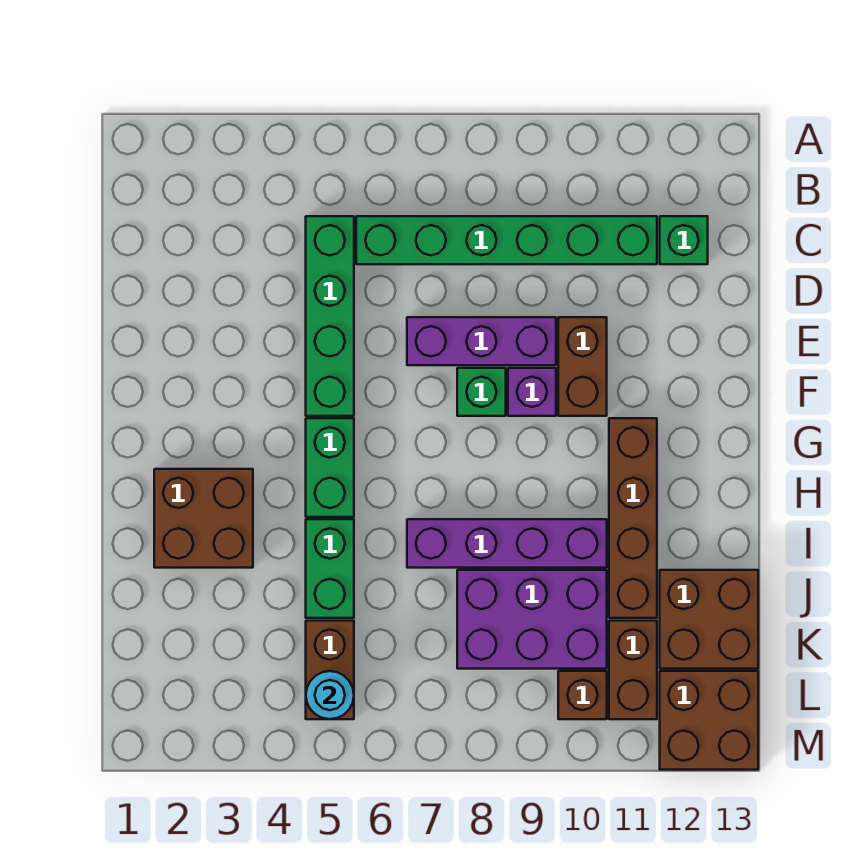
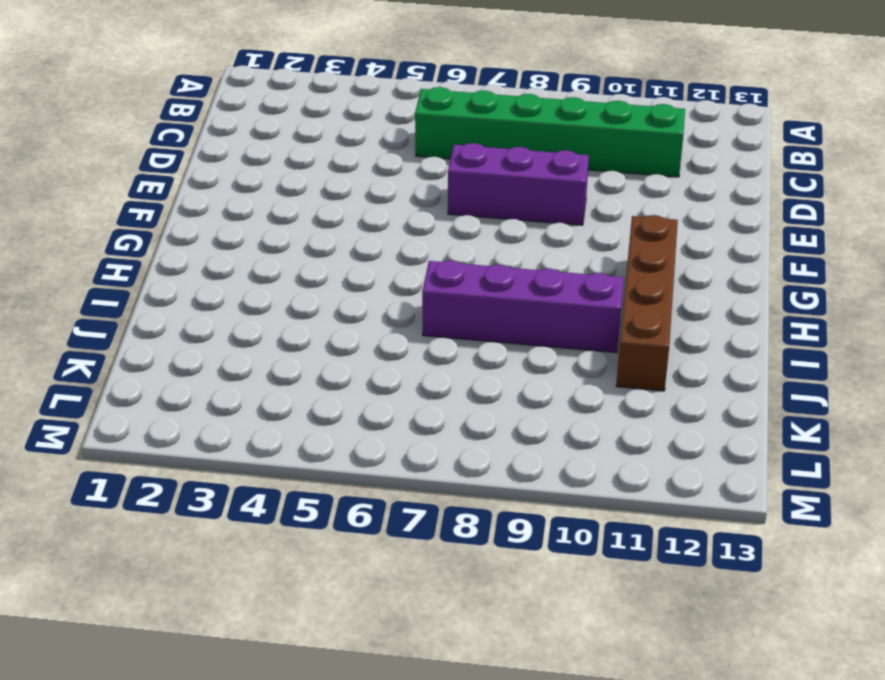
none -> green brick C5:F5 level 1
none -> green brick C12 level 1
none -> brown brick E10:F10 level 1

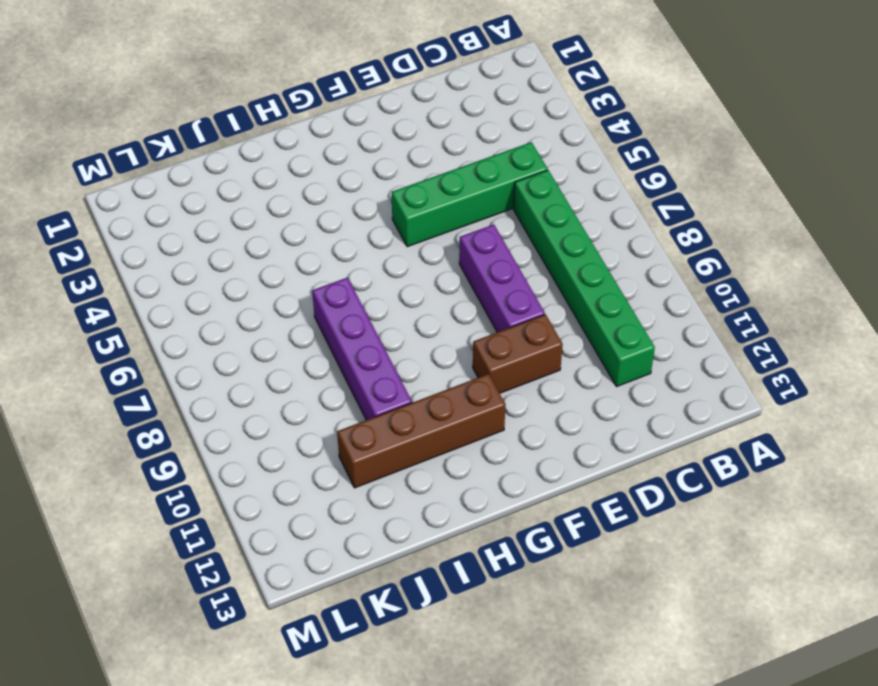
none -> green brick C12 level 1
none -> green brick F8 level 1
none -> purple brick F9 level 1

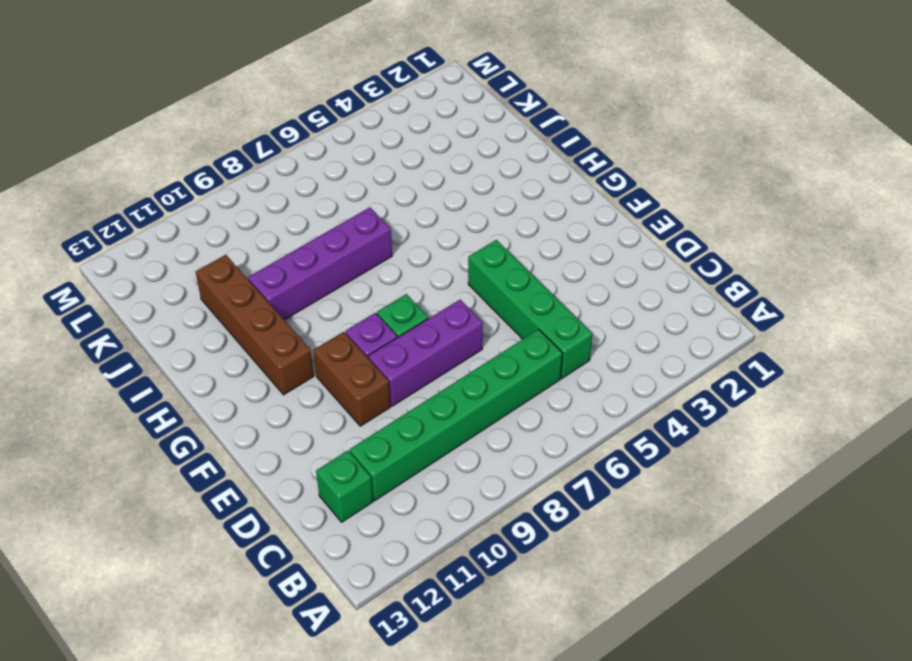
none -> green brick G5:H5 level 1
none -> brown brick H2:I3 level 1
none -> green brick I5:J5 level 1

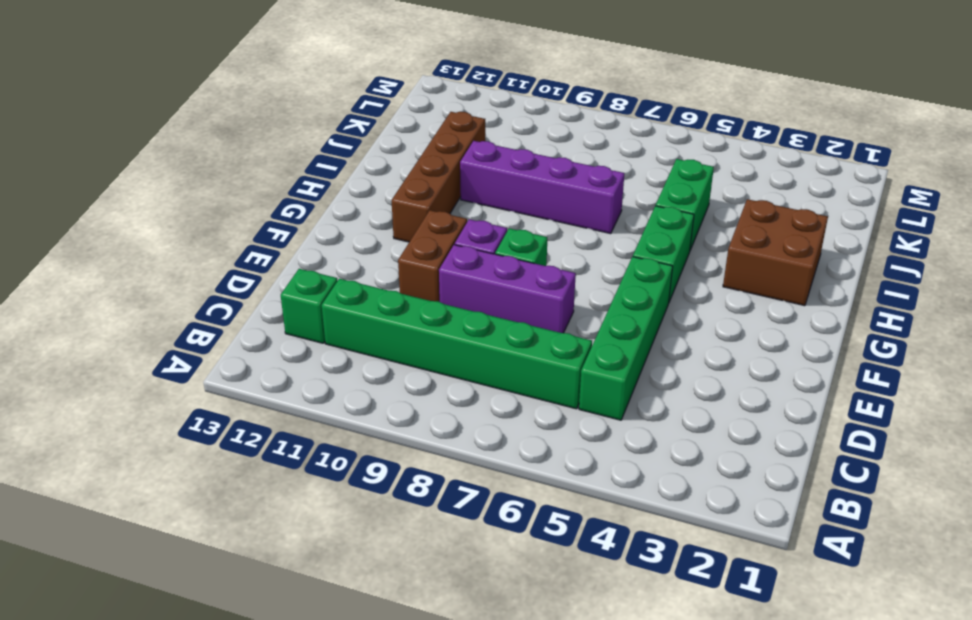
none -> purple brick J8:K10 level 1
none -> brown brick J12:K13 level 1
none -> brown brick K5:L5 level 1

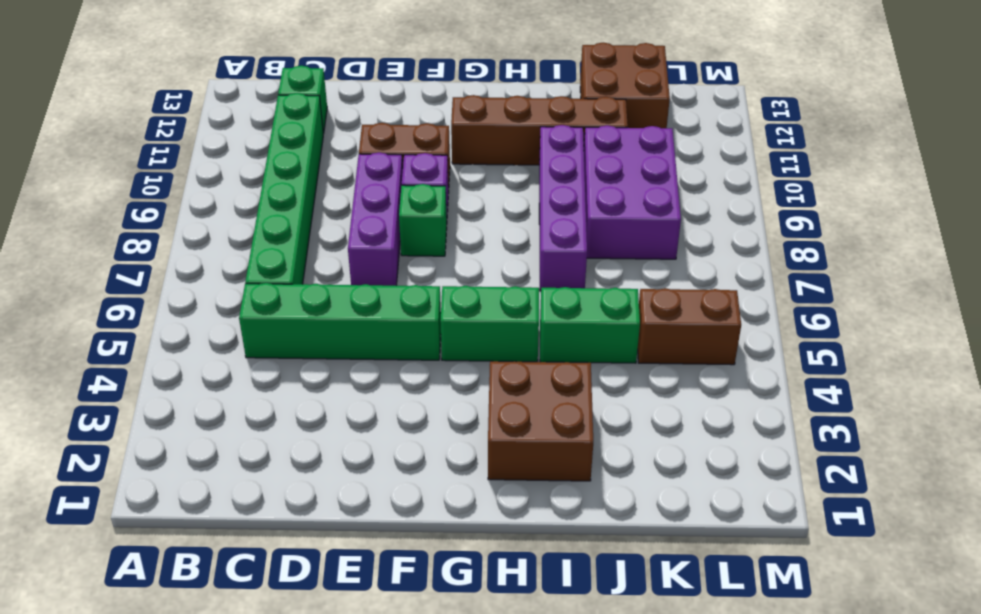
none -> brown brick K11:L11 level 1
none -> brown brick L10 level 1
none -> brown brick L12:M13 level 1

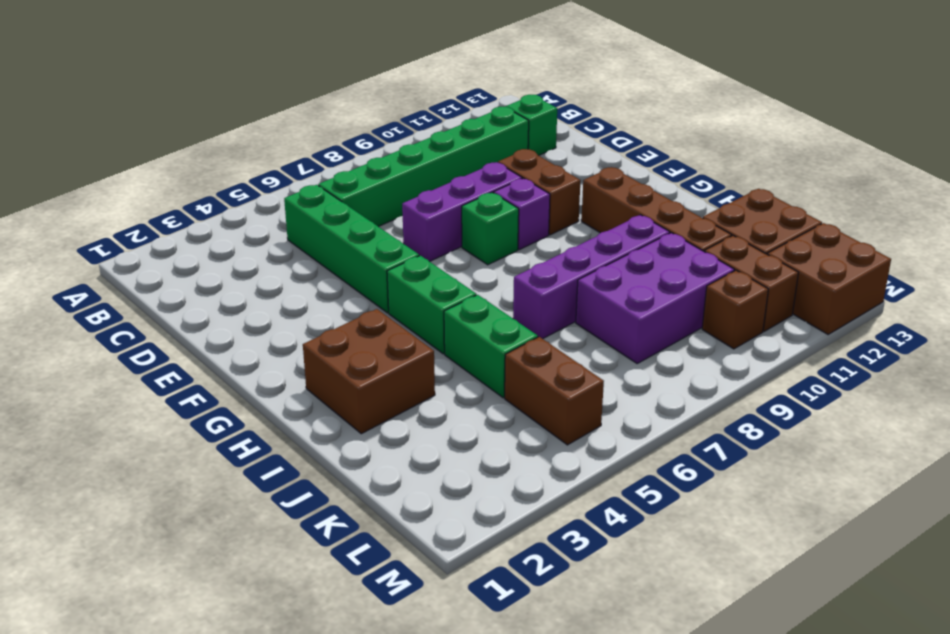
none -> cyan round brick L5 level 2

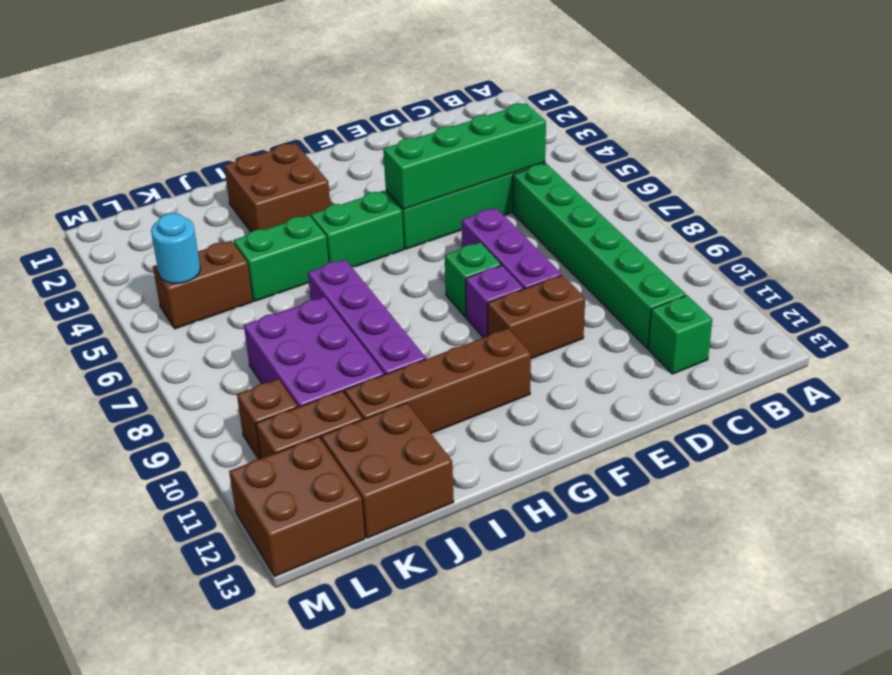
green brick C5:F5 level 2 -> none

